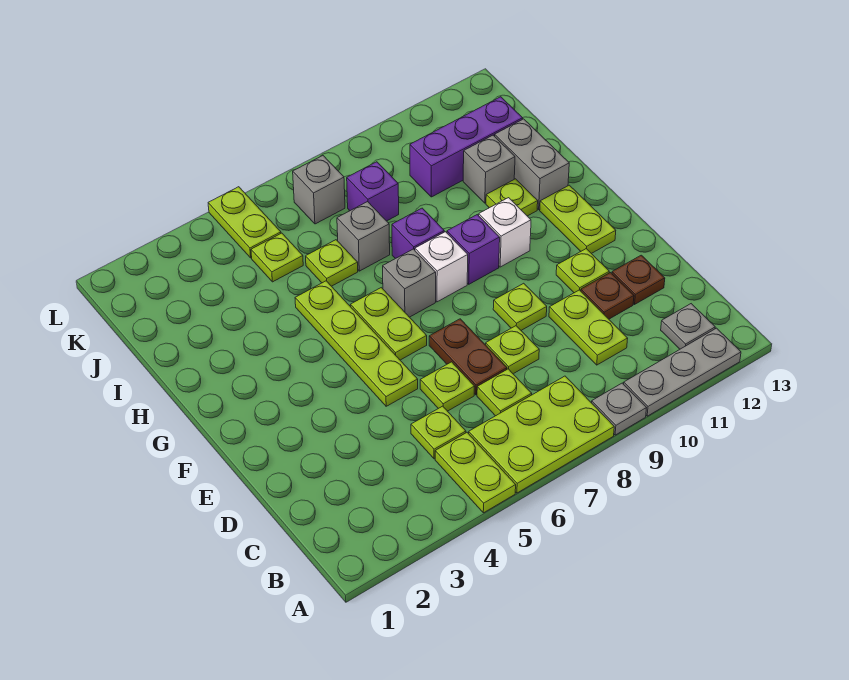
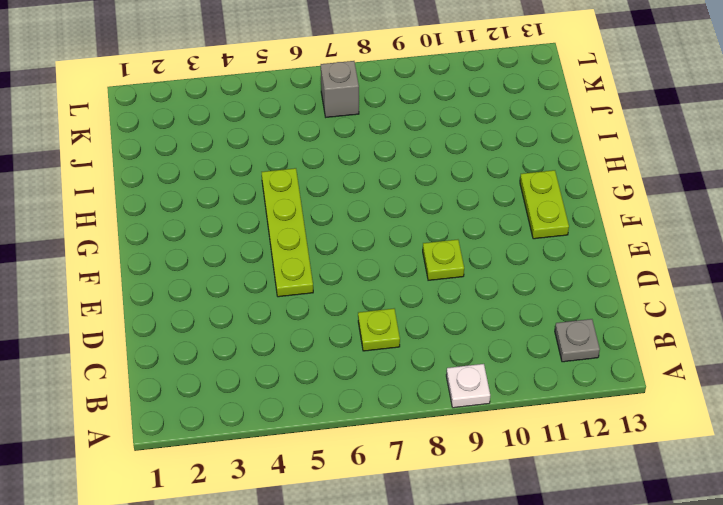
white plate A9 level 1 -> grey plate A9 level 1
none -> lime plate A5:B5 level 1
none -> lime plate A6:B8 level 1
none -> grey plate A10:A12 level 1
none -> lime plate C5 level 1

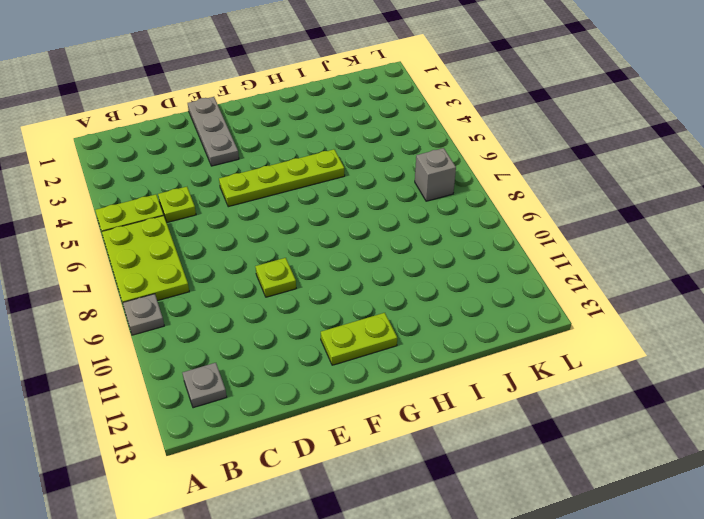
grey plate E1:E3 level 1 -> grey plate A10:A12 level 1
none -> lime plate C7 level 1
none -> lime plate C10:D10 level 1
none -> lime plate D6 level 1
none -> brown plate D7:E7 level 1

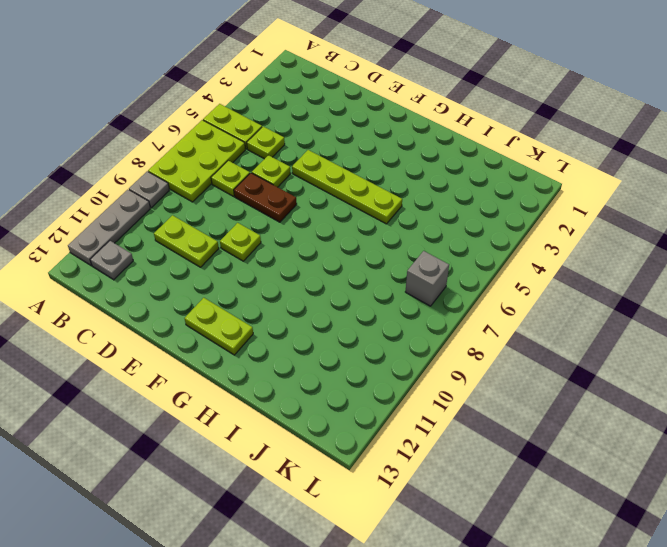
none -> lime plate D8 level 1
none -> brown plate D11 level 1
none -> brown plate D12 level 1
none -> lime plate E11 level 1

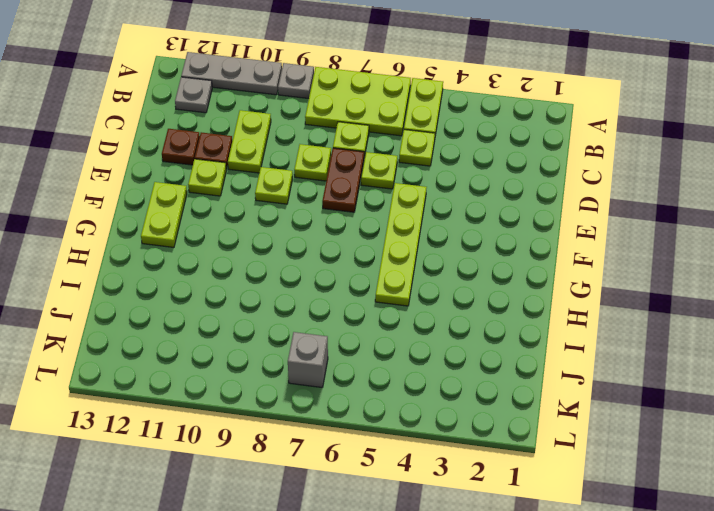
none -> lime plate F6:G6 level 1
none -> grey brick G7 level 1
none -> white brick G8 level 1
none -> purple brick G9 level 1

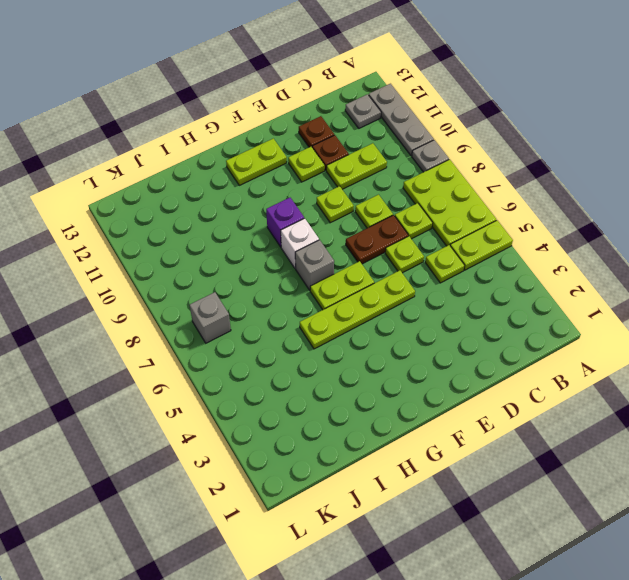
none -> white brick G10 level 1
none -> purple brick H8 level 1
none -> lime plate H11 level 1
none -> grey brick H12:I12 level 1

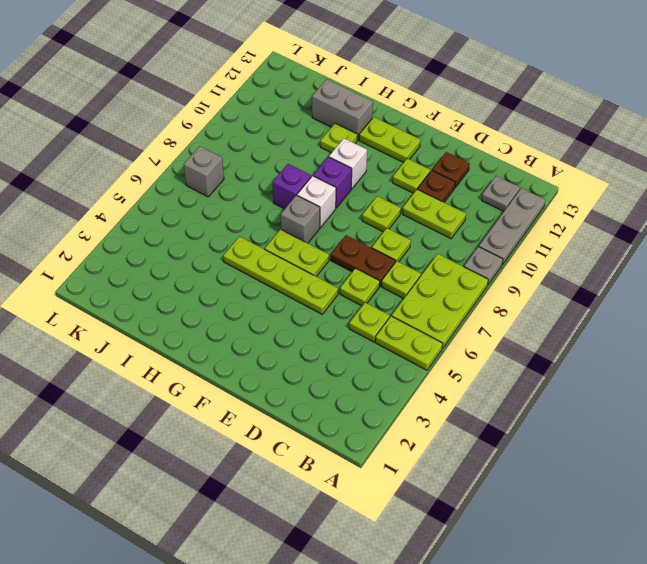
none -> lime plate I6 level 1
none -> grey brick I7 level 1
none -> grey brick I11 level 1
none -> lime plate J5 level 1

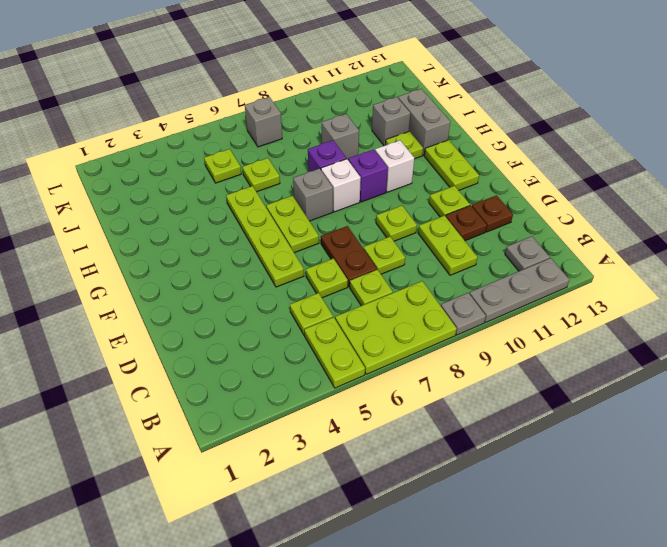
grey brick I9 level 1 -> grey brick I7 level 1
none -> purple brick J8 level 1
none -> purple brick J10:J12 level 1
none -> lime plate K5:L5 level 1

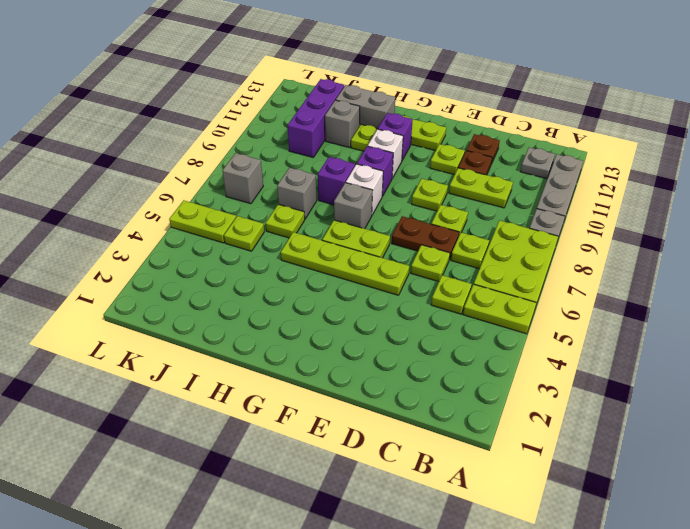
purple brick G11 level 1 -> purple brick J8 level 1

